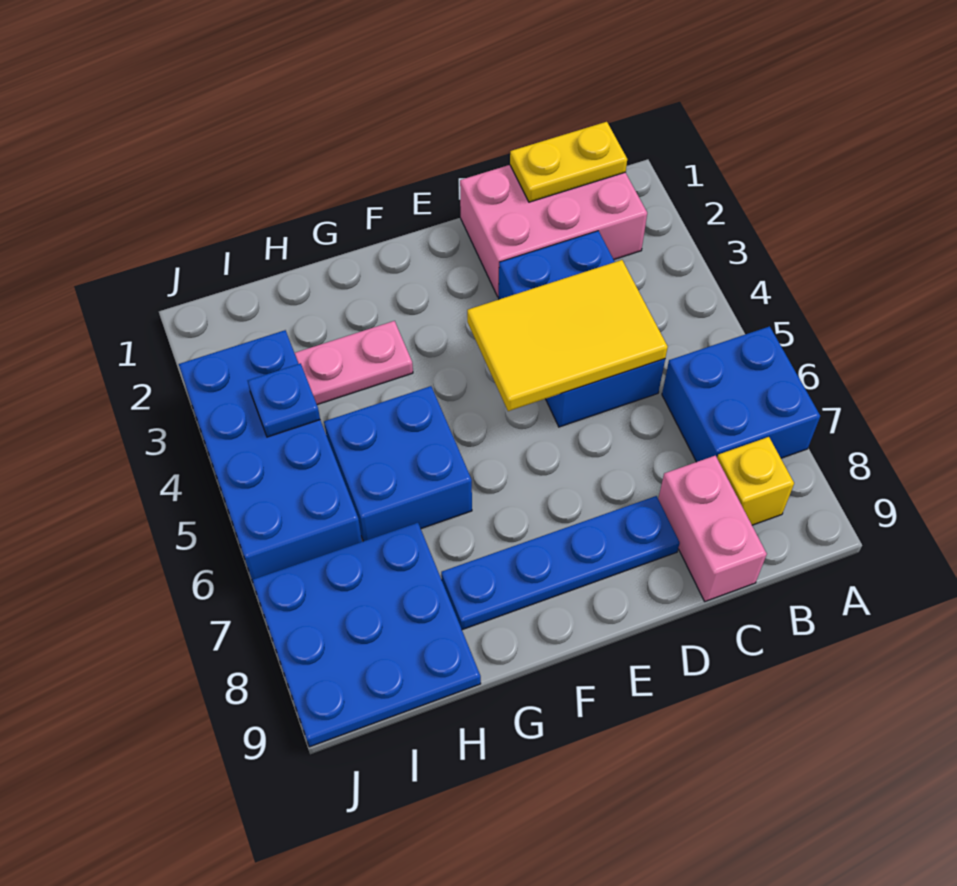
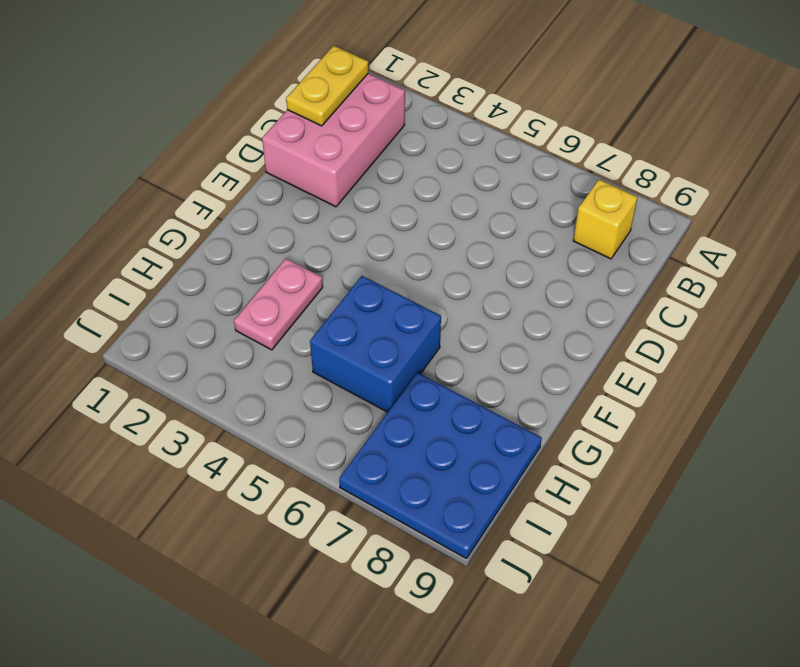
none -> blue brick A6:B7 level 1
none -> blue brick C3:D5 level 1
none -> pink brick C8:C9 level 1

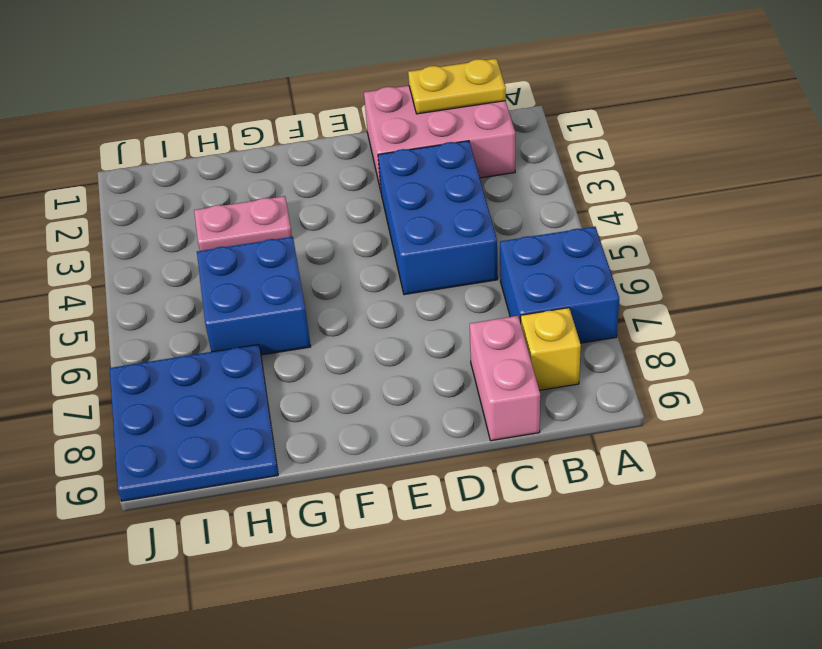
none -> blue plate D8:G8 level 1
none -> blue brick I3:J6 level 1
none -> yellow tile C4:E5 level 2

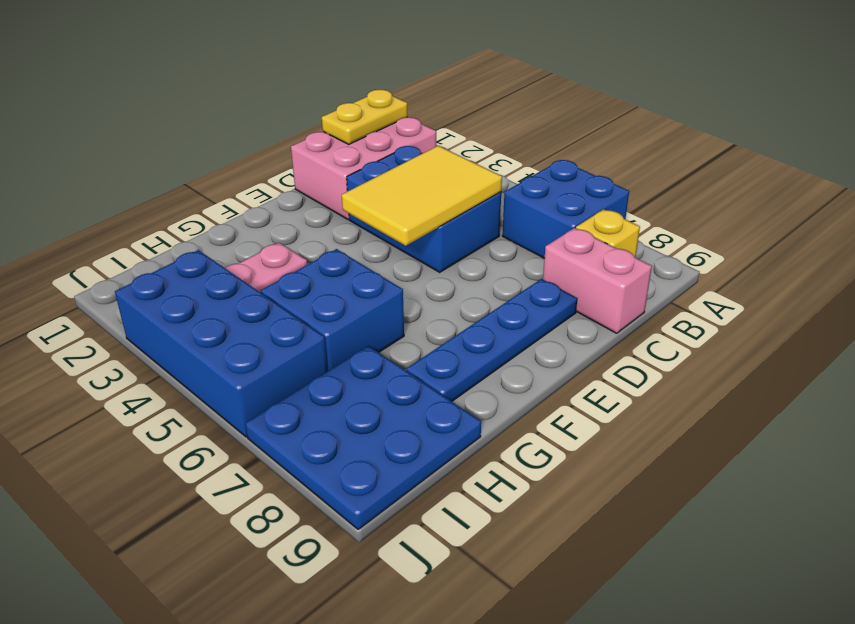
none -> blue plate I4 level 2

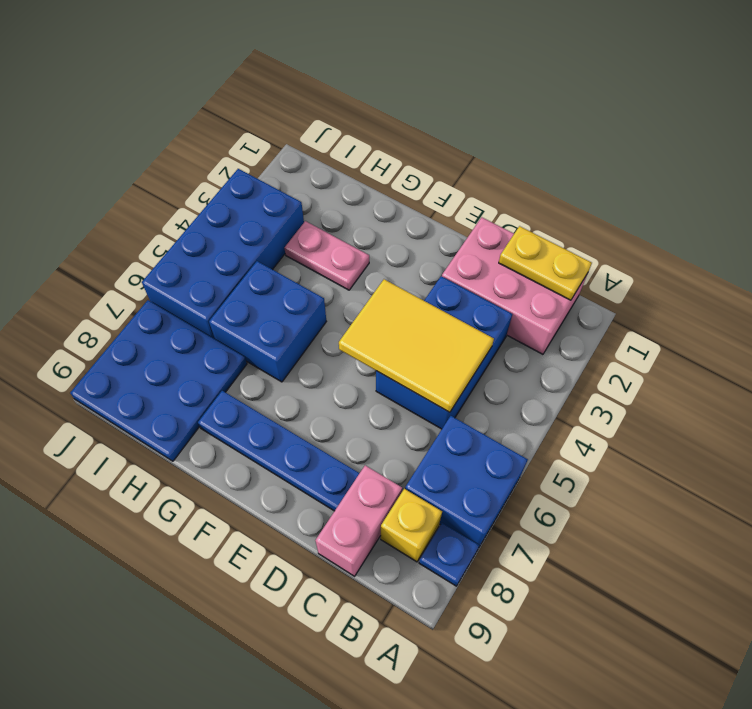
blue plate A8 level 1 -> blue plate I4 level 2

